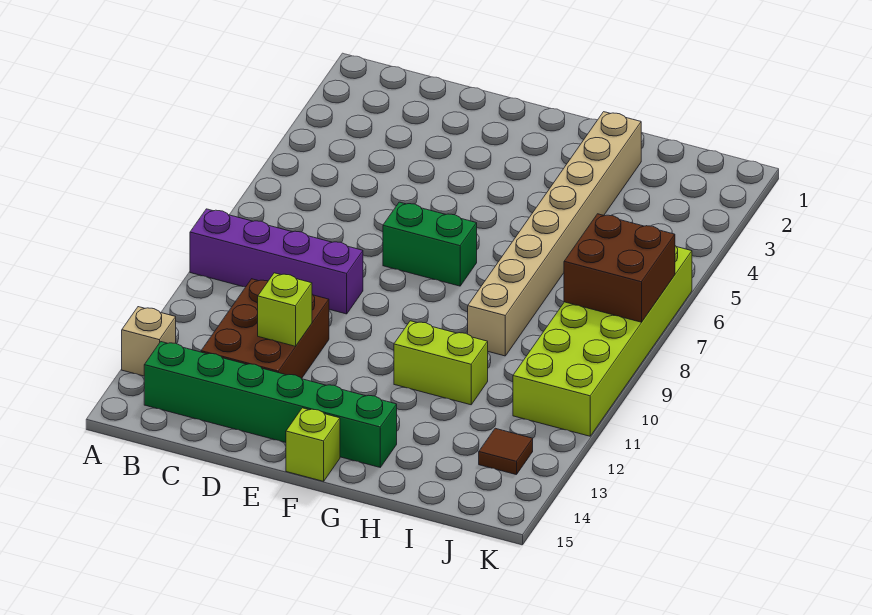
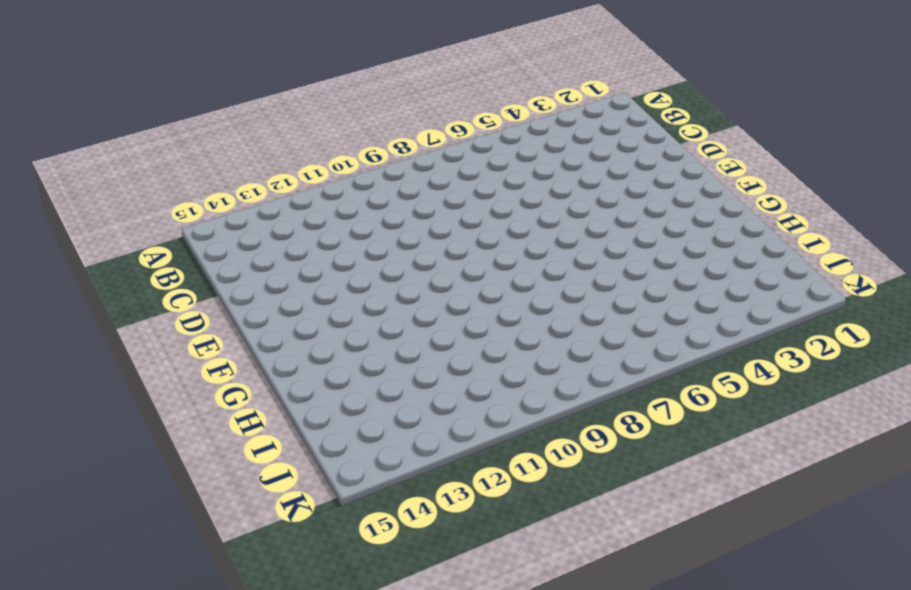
none -> purple brick A9:D9 level 1
none -> tan brick A13 level 1
none -> green brick B14:G14 level 1

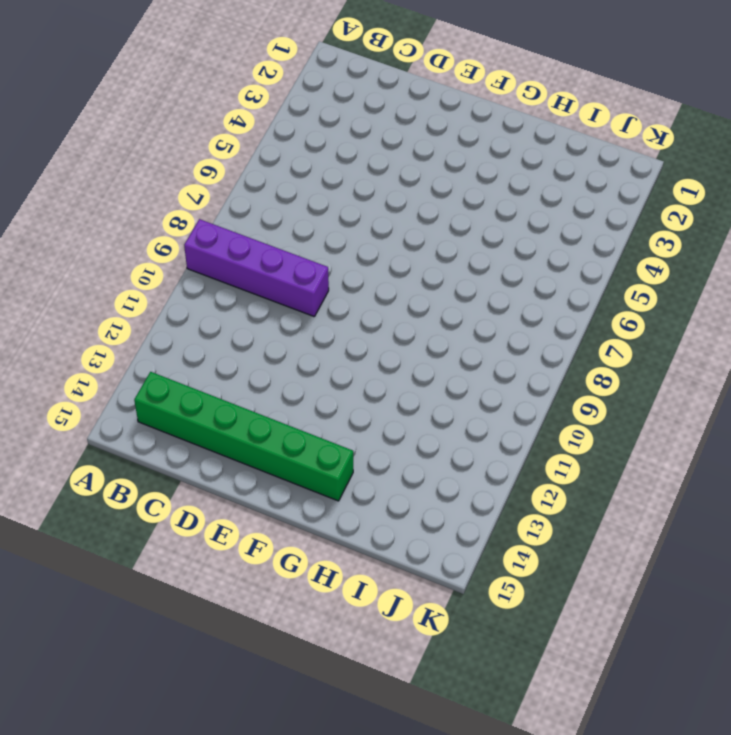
none -> tan brick A13 level 1
none -> brown brick C11:D13 level 1
none -> green brick E7:F7 level 1

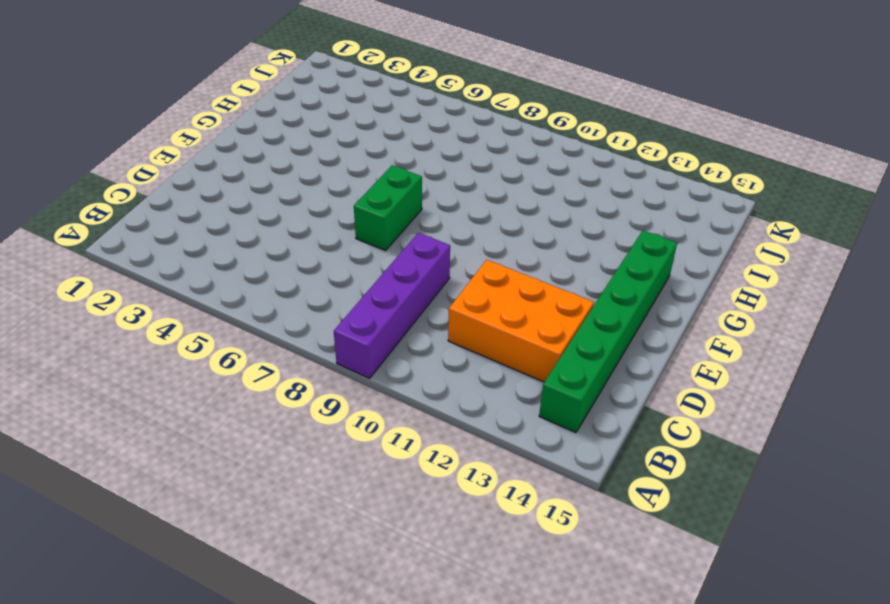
orange brick C11:D13 level 1 -> brown brick C11:D13 level 1
none -> tan brick A13 level 1
none -> lime brick F15 level 1
none -> lime brick G11:H11 level 1

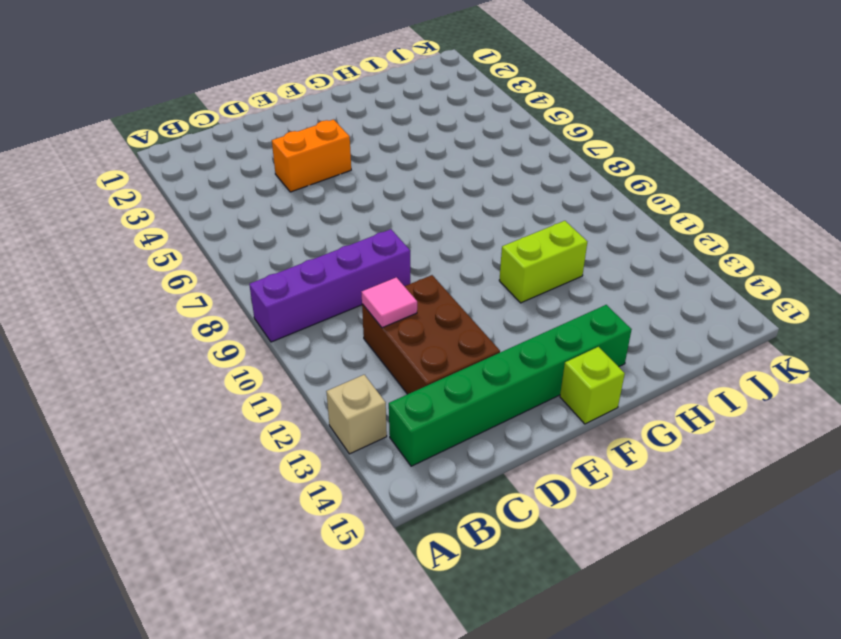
pink tile C11 level 2 -> none
orange brick D4:E4 level 1 -> none
none -> green brick E7:F7 level 1
none -> tan brick H2:H9 level 1
none -> lime brick J6:K11 level 1

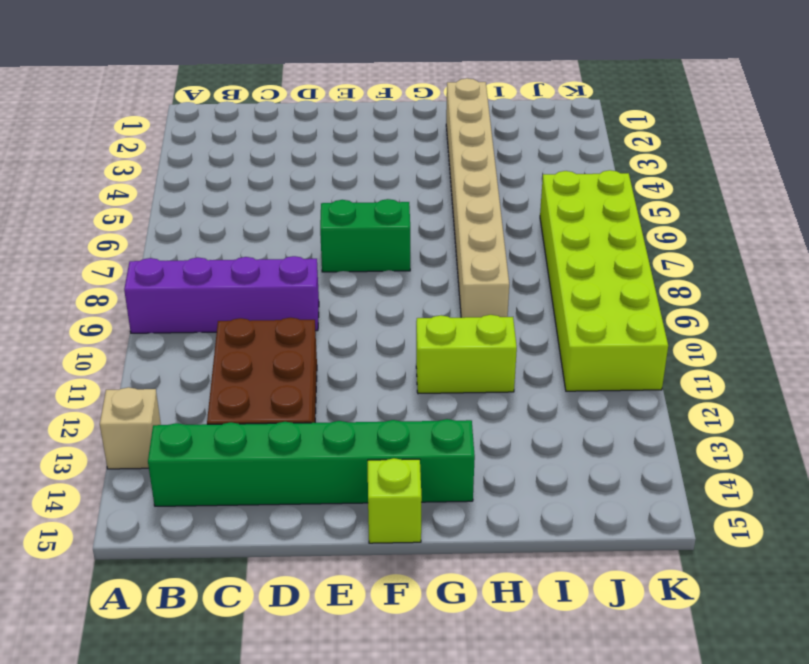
none -> brown tile J13 level 1
none -> lime brick D12 level 2
none -> brown brick J7:K8 level 2

